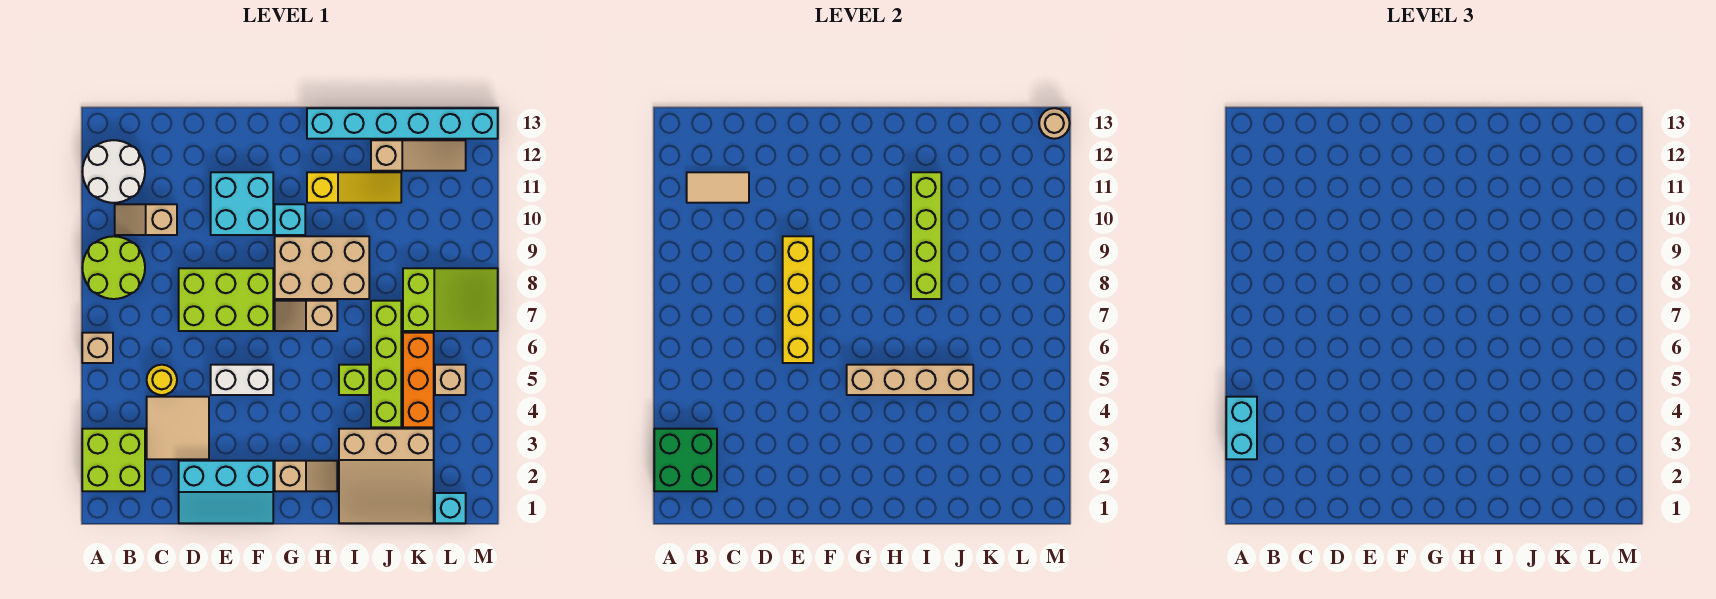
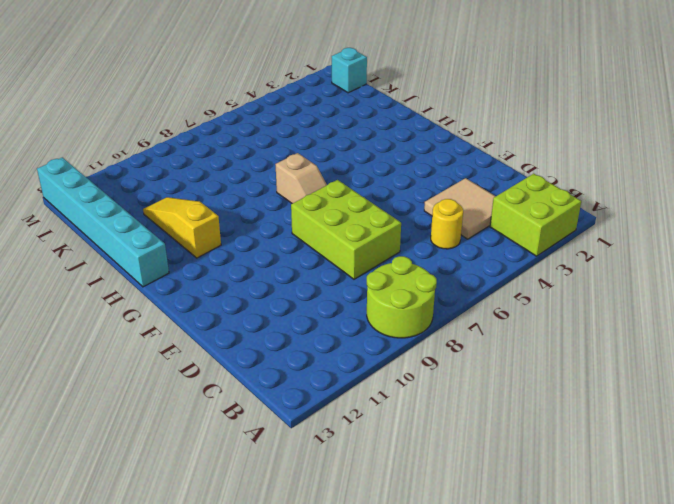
none -> tan brick A6 level 1
none -> white round brick A11:B12 level 1
none -> tan slope B10:C10 level 1 top C
none -> cyan slope D1:F2 level 1 top 2

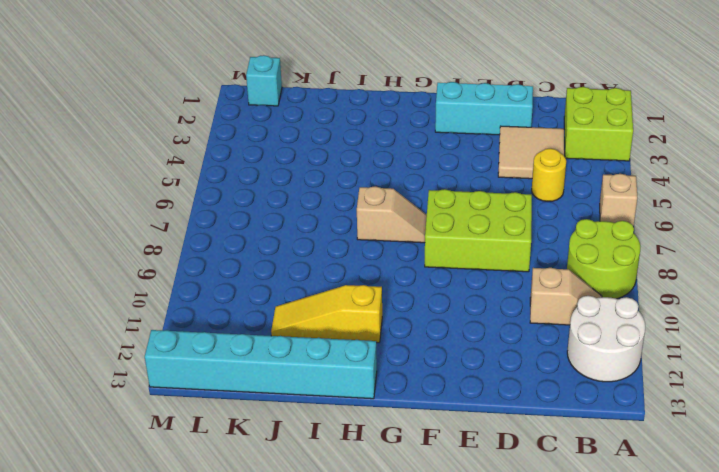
none -> white brick E5:F5 level 1
none -> cyan brick E10:F11 level 1
none -> tan slope G2:H2 level 1 top G
none -> tan brick G8:I9 level 1

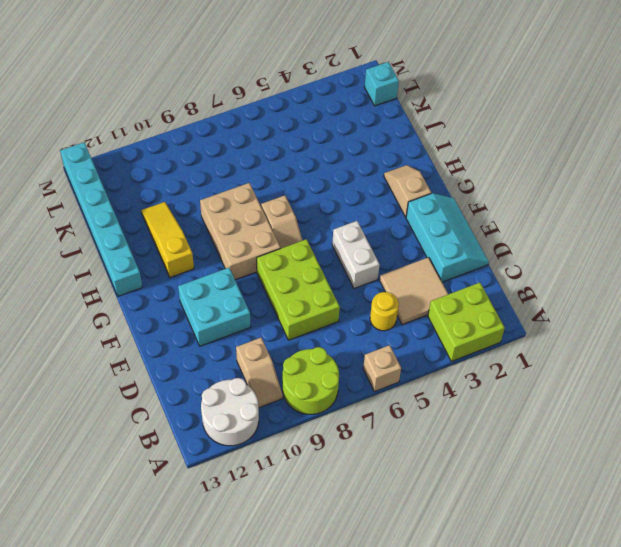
none -> cyan brick G10 level 1
none -> tan slope I1:K3 level 1 top 3
none -> lime brick I5 level 1
none -> lime brick J4:J7 level 1

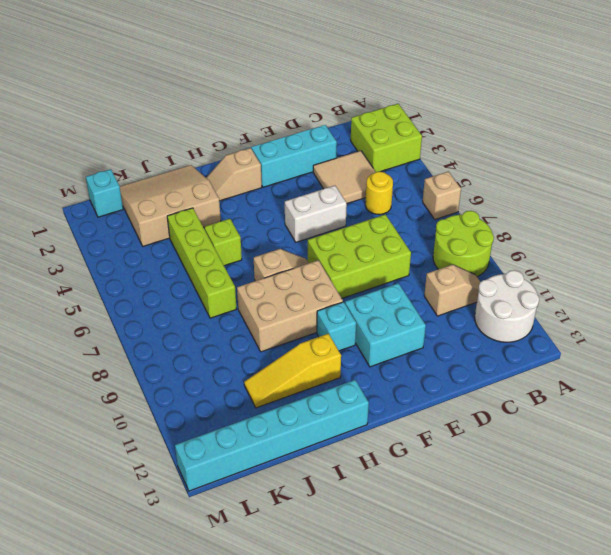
none -> tan slope J12:L12 level 1 top J
none -> orange brick K4:K6 level 1
none -> lime slope K7:M8 level 1 top K
none -> tan brick L5 level 1

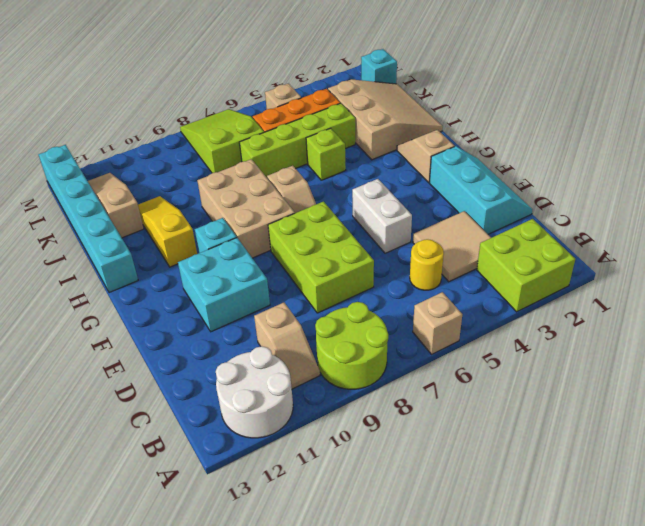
none -> green brick A2:B3 level 2
none -> tan tile B11:C11 level 2
none -> yellow brick E6:E9 level 2
none -> tan brick G5:J5 level 2

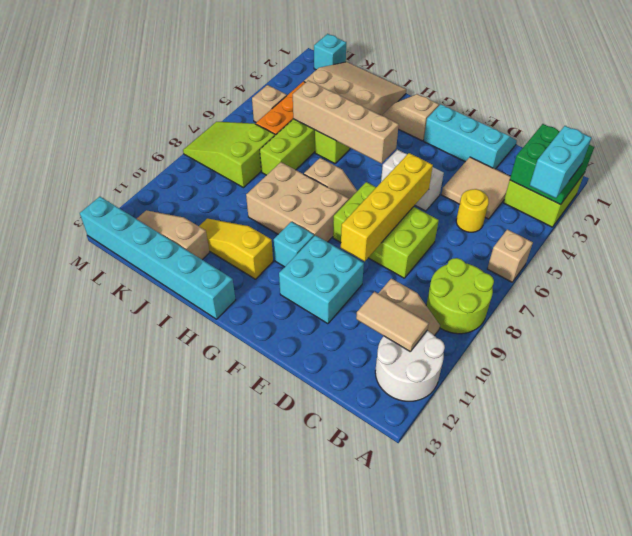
none -> lime brick I8:I11 level 2
none -> tan round brick M13 level 2

